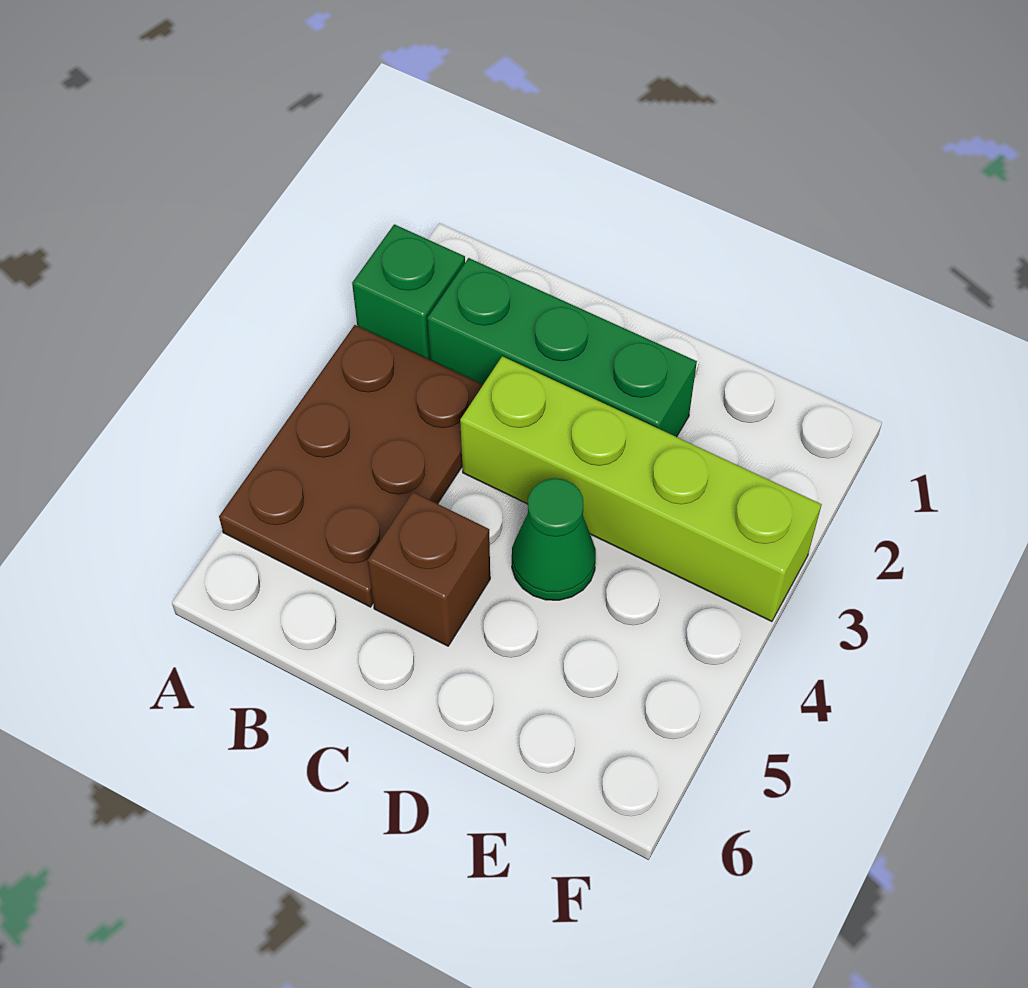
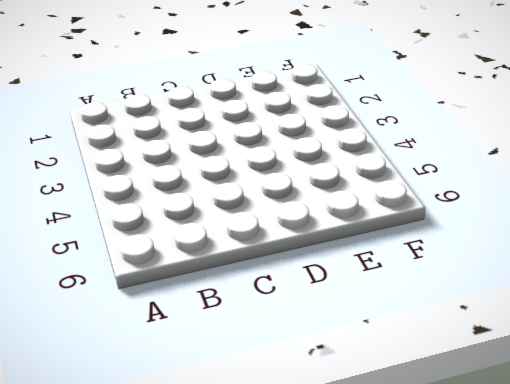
none -> green brick A2 level 1
none -> brown plate A3:B5 level 1

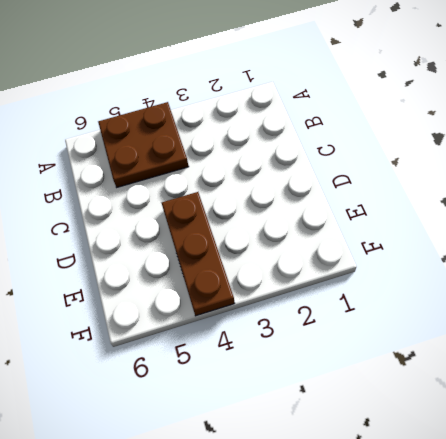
brown plate A4:B5 level 1 -> brown plate A3:B5 level 1
brown plate D4:F4 level 1 -> green cone D4 level 1
none -> green brick A2 level 1
none -> green brick B2:D2 level 1

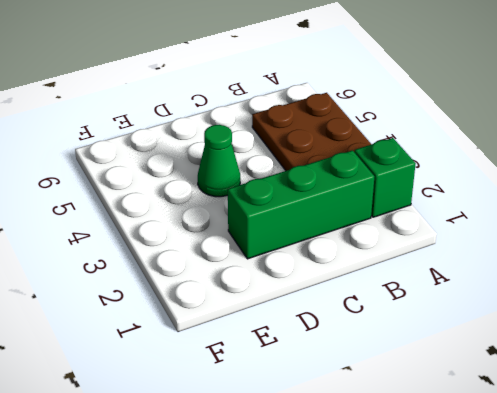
none -> lime brick C3:F3 level 1
none -> brown brick C5 level 1

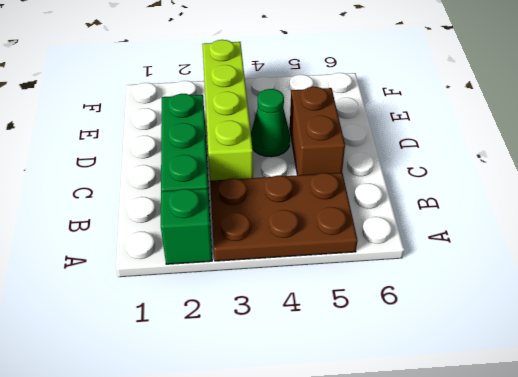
brown brick C5:D5 level 1 -> brown brick C5 level 1

